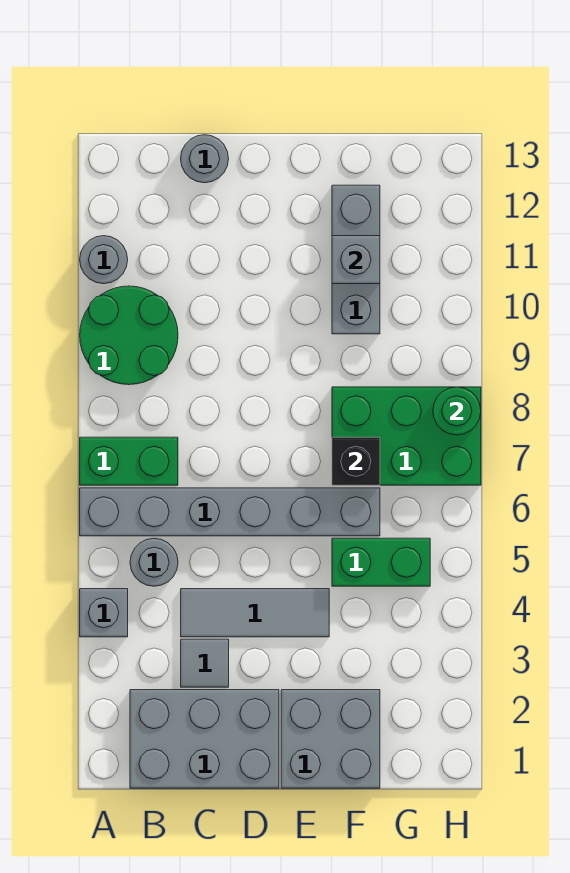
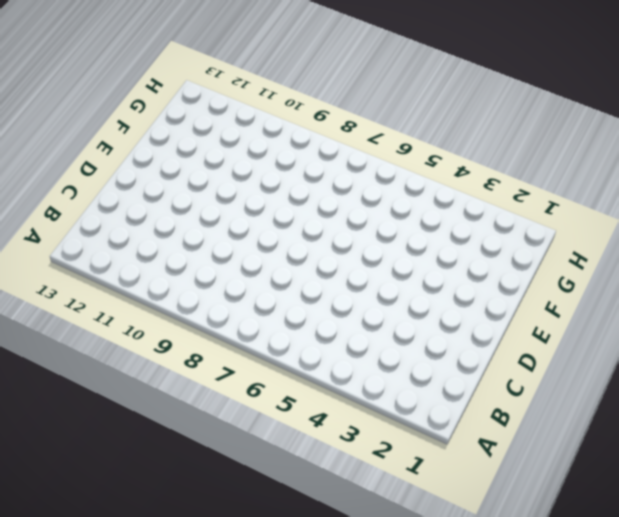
none -> grey brick A4 level 1
none -> grey brick A6:F6 level 1
none -> green brick A7:B7 level 1

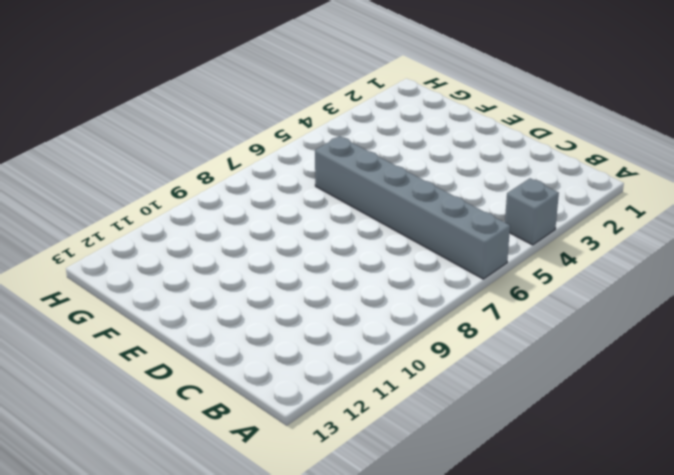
none -> green brick A7:B7 level 1
none -> green round brick A9:B10 level 1
none -> grey round brick A11 level 1

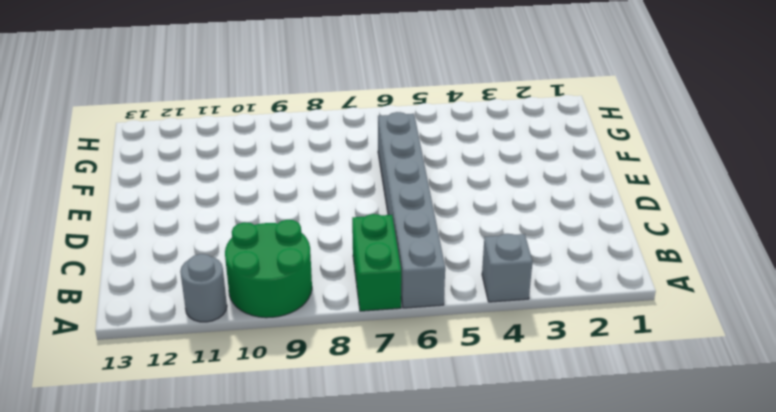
none -> grey brick B1:D2 level 1
none -> grey round brick B5 level 1
none -> grey tile C3 level 1

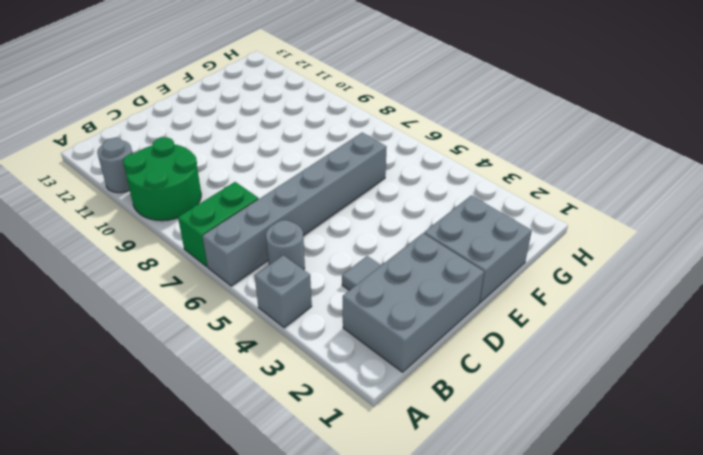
none -> grey tile C4:E4 level 1
none -> grey round brick C13 level 1
none -> green brick F5:G5 level 1

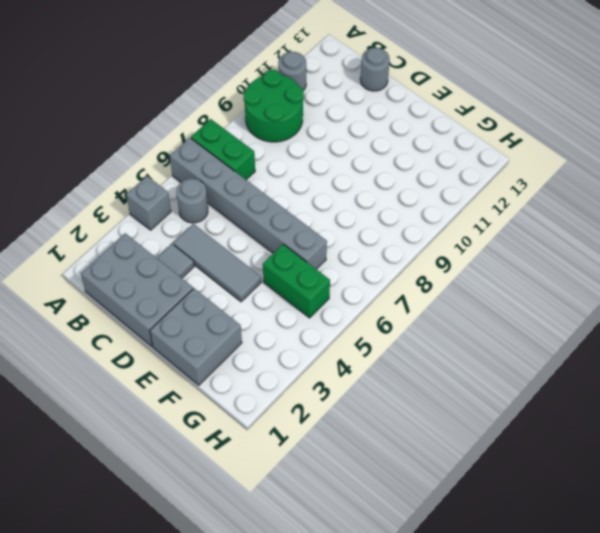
none -> green brick F7:H8 level 1
none -> grey brick F10:F12 level 1
none -> black brick F7 level 2

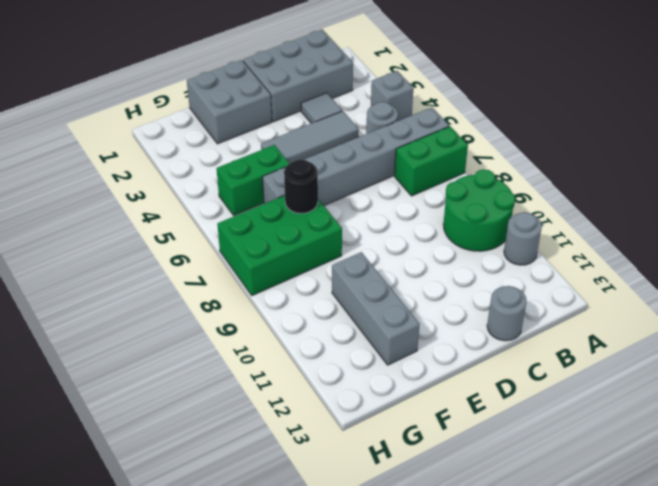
black round brick F7 level 2 -> black brick F7 level 2
none -> grey brick F11 level 2
none -> green round brick H8 level 2

